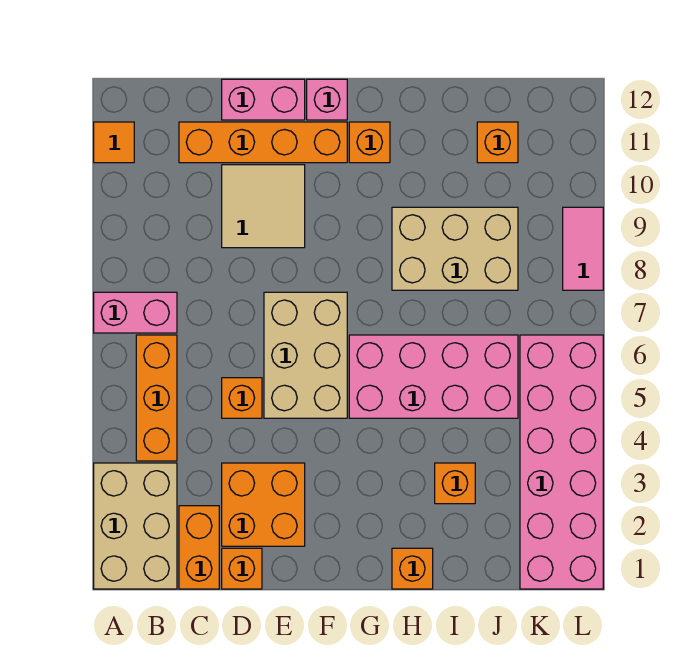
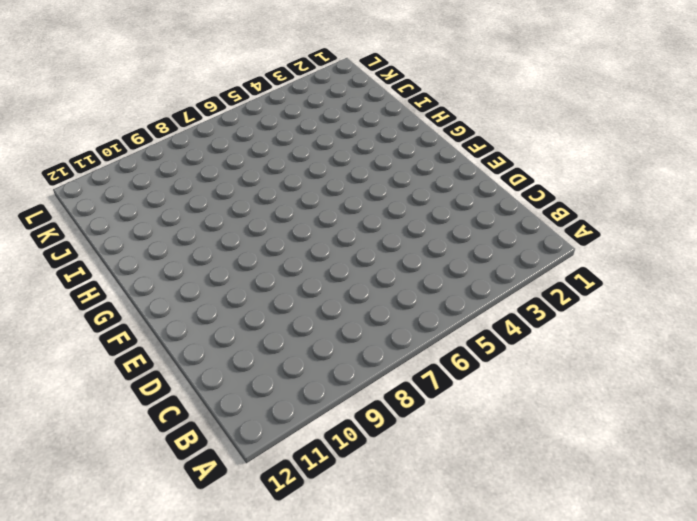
none -> tan brick A1:B3 level 1
none -> pink brick A7:B7 level 1
none -> orange tile A11 level 1

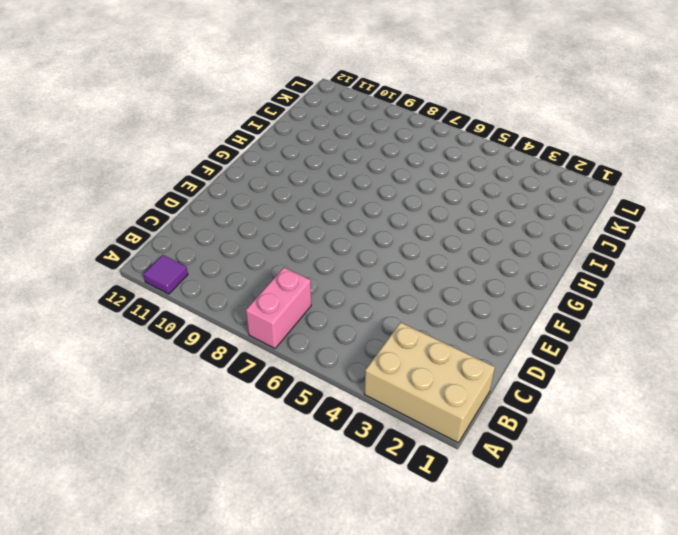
purple tile A11 level 1 -> orange tile A11 level 1
none -> orange brick B4:B6 level 1
none -> orange brick C1:C2 level 1
none -> orange brick C11:F11 level 1

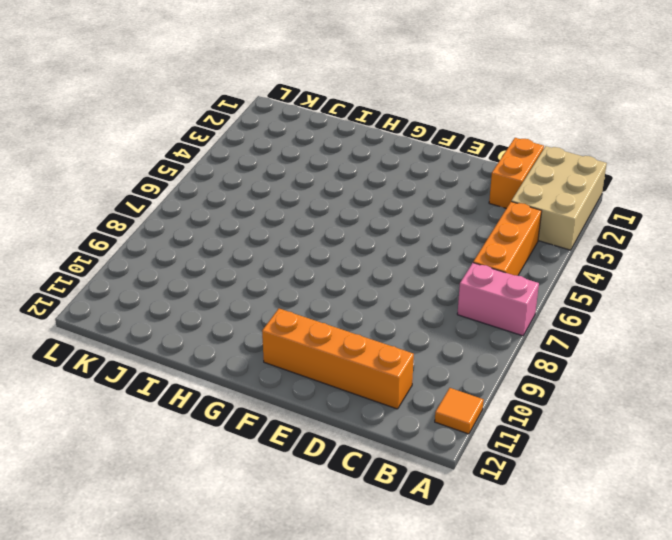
none -> orange brick D1 level 1
none -> orange brick D2:E3 level 1
none -> orange brick D5 level 1

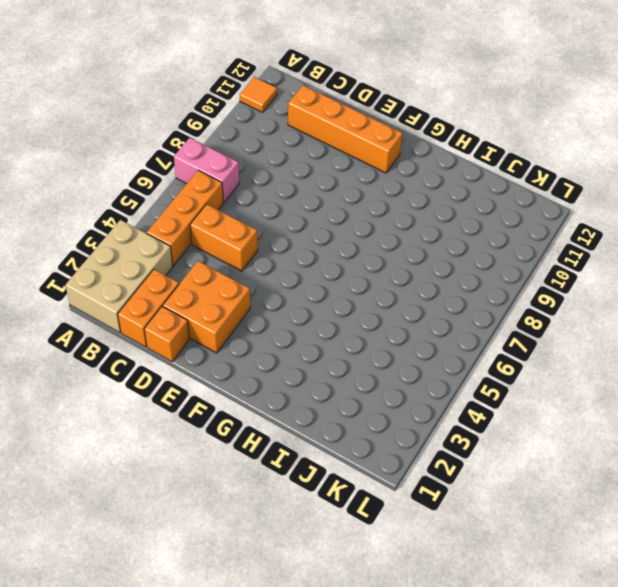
orange brick C5:D5 level 1 -> orange brick D5 level 1
none -> tan tile D9:E10 level 1
none -> pink brick D12:E12 level 1
none -> tan brick E5:F7 level 1

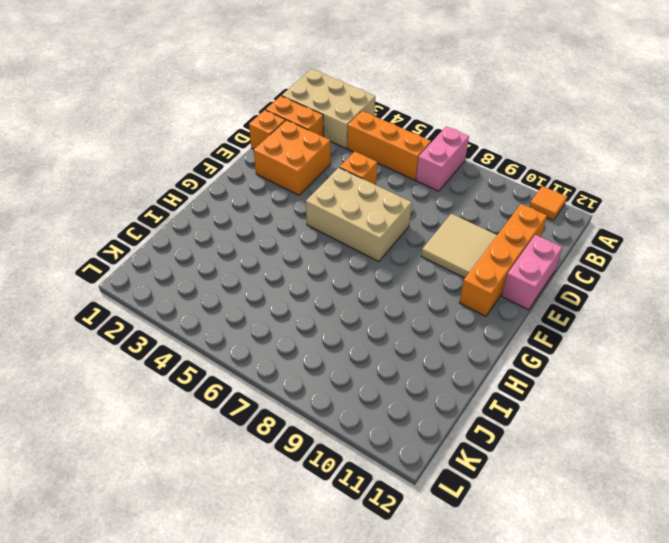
none -> pink brick F12 level 1
none -> pink brick G5:J6 level 1
none -> orange brick G11 level 1

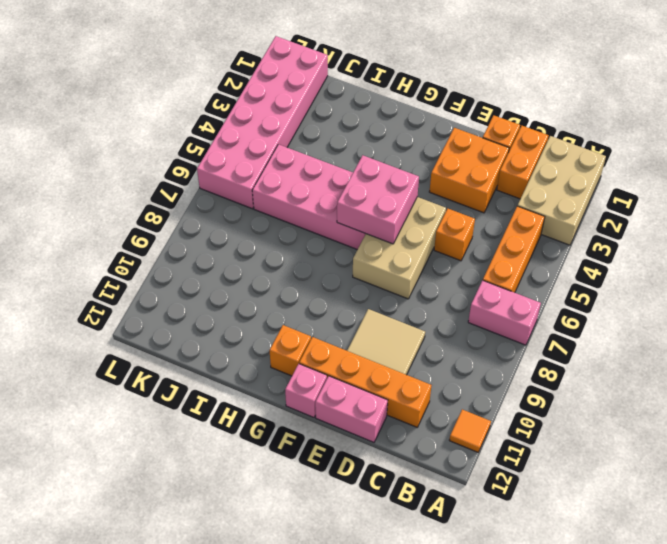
pink brick F5:G6 level 2 -> none
none -> orange brick H1 level 1
none -> tan brick H8:J9 level 1
none -> orange brick I3 level 1

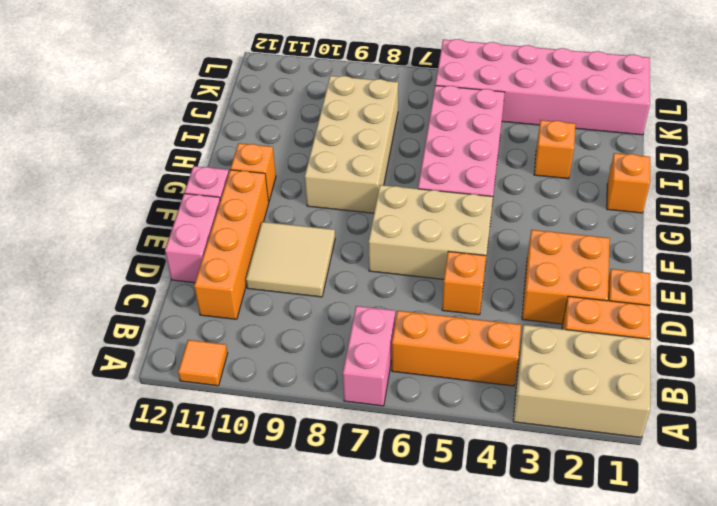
tan brick G8:J9 level 1 -> tan brick H8:J9 level 1
none -> orange brick J11 level 1
none -> pink tile L8:L9 level 1

